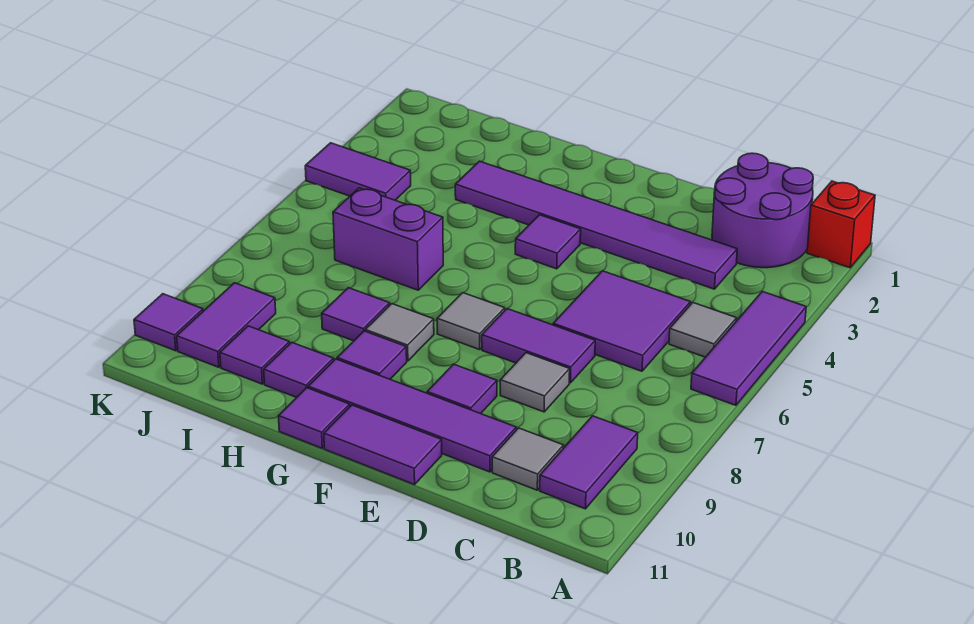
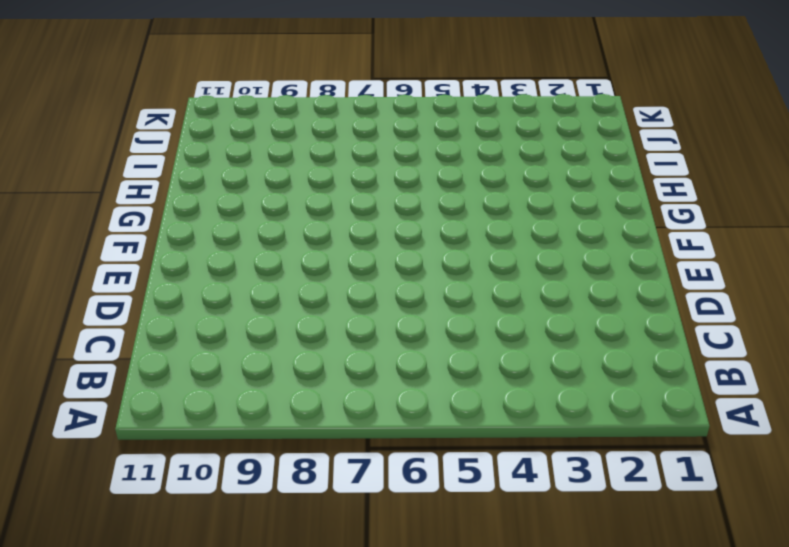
none -> red brick A1 level 1
none -> purple tile A4:A6 level 1
none -> purple round brick B1:C2 level 1

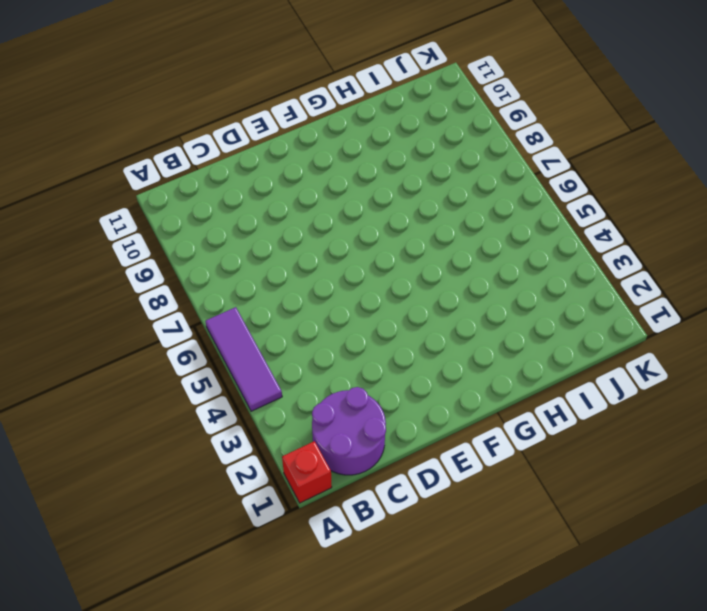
none -> grey tile B5 level 1
none -> purple tile B9:B10 level 1
none -> purple tile C3:H3 level 1

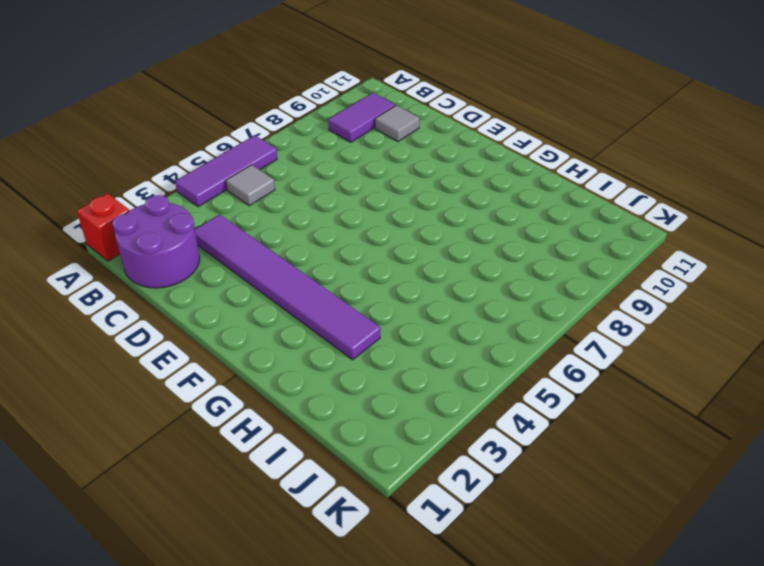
none -> purple tile C5:D6 level 1
none -> purple tile D7:E7 level 1
none -> grey tile D8 level 1

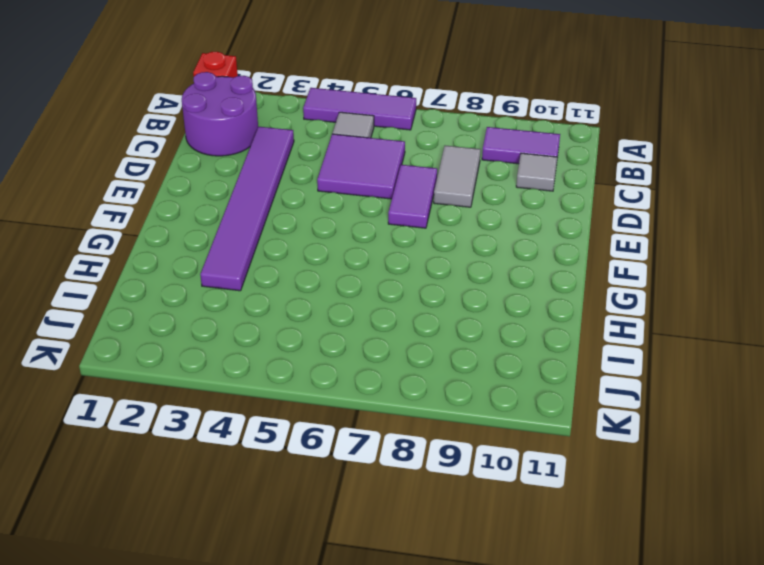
grey tile C8:D8 level 1 -> grey tile D8 level 1
none -> purple tile D10:G10 level 1
none -> purple tile E9 level 1
none -> purple tile E11:F11 level 1

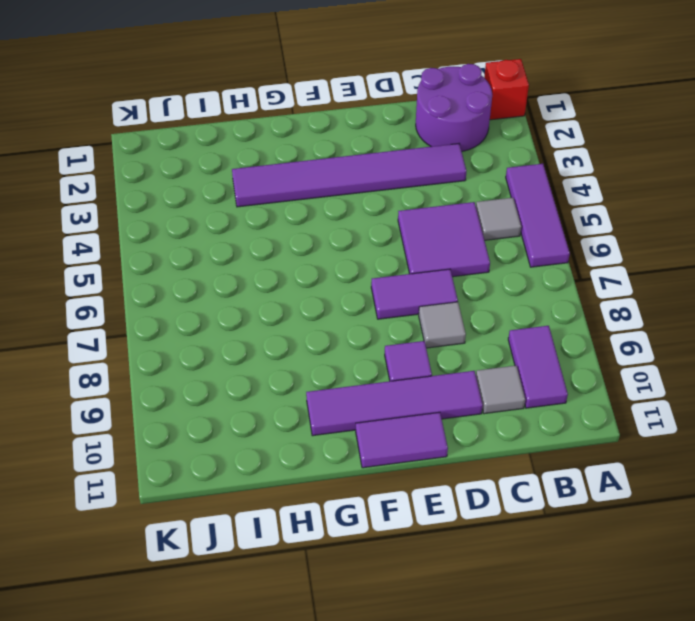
none -> purple tile F4 level 1
none -> grey tile F7 level 1
none -> grey tile G8 level 1

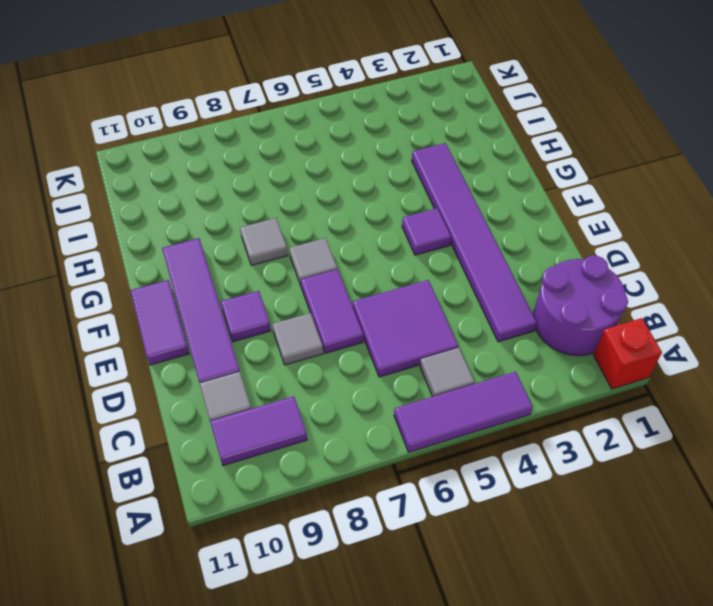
none -> purple tile G9 level 1
none -> purple tile G11 level 1
none -> purple brick H6:I6 level 1

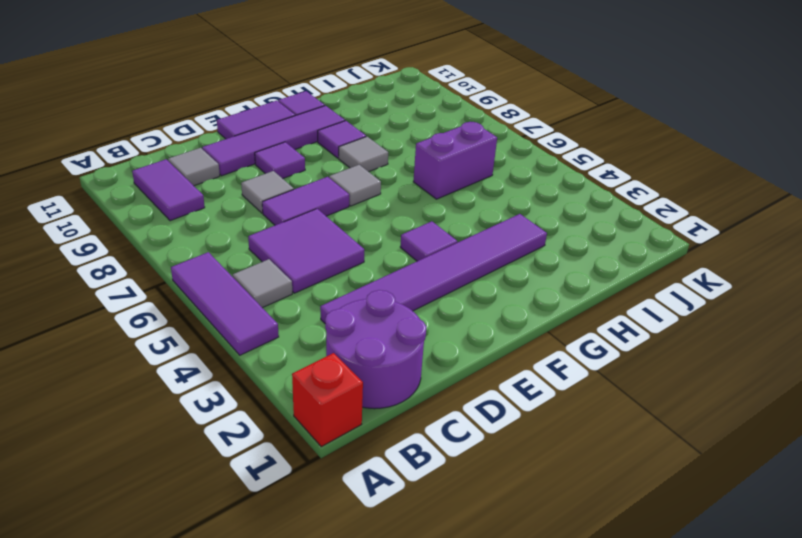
none -> purple tile H8 level 1
none -> purple tile H10 level 1
none -> purple tile I10 level 1

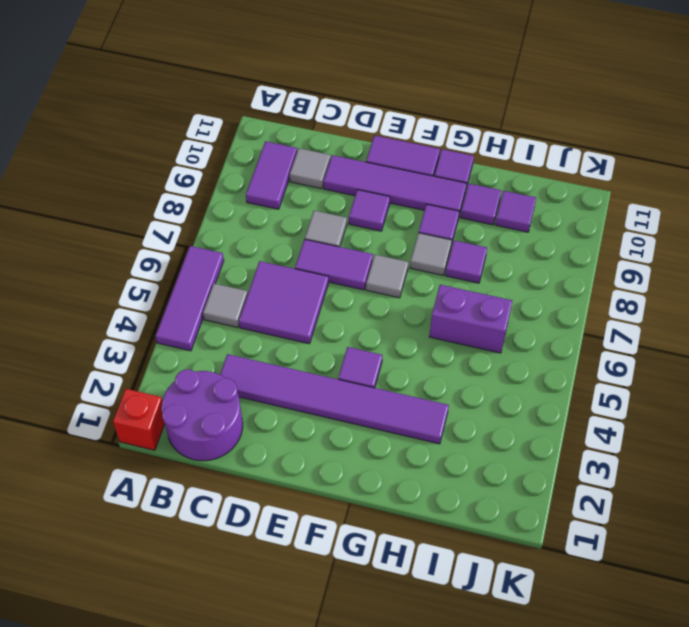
none -> purple tile J4:K4 level 1
none -> purple tile J9:J10 level 1
none -> purple tile K10 level 1

